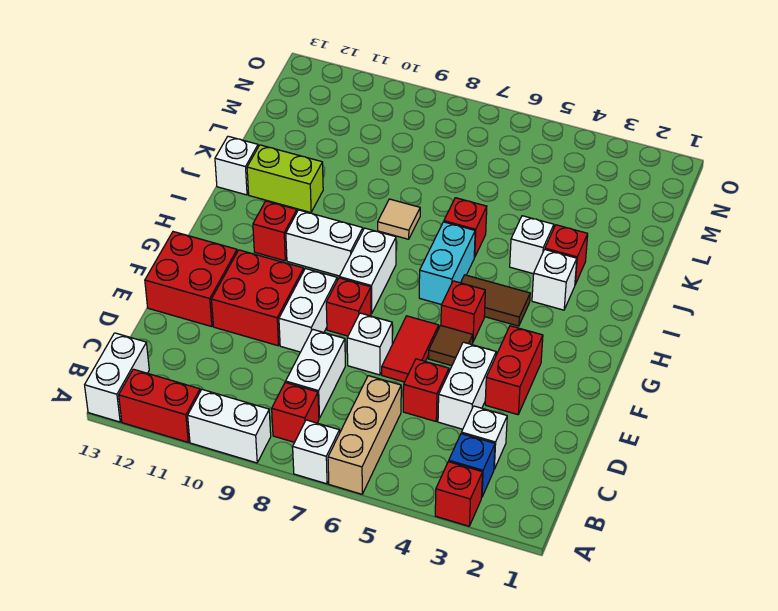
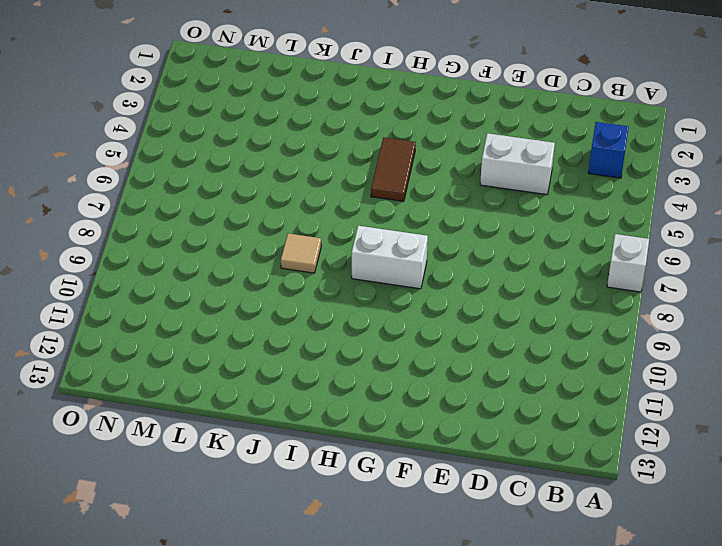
none -> red brick A3 level 1
none -> tan brick A6:C6 level 1
none -> white brick A9:A10 level 1
none -> red brick A11:A12 level 1

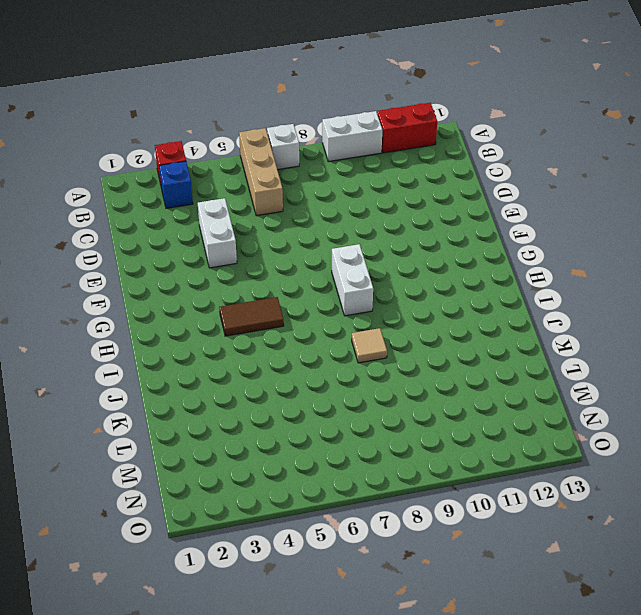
none -> white brick A13:B13 level 1
none -> red brick B8 level 1
none -> white brick C3 level 1
none -> white brick C8:D8 level 1

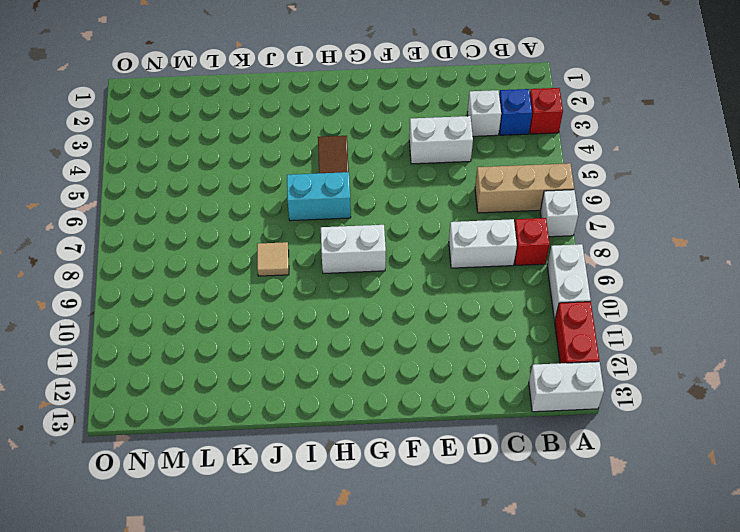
none -> red brick D5 level 1
none -> red brick E3:F3 level 1
none -> red tile E6:F6 level 1
none -> white brick E7 level 1

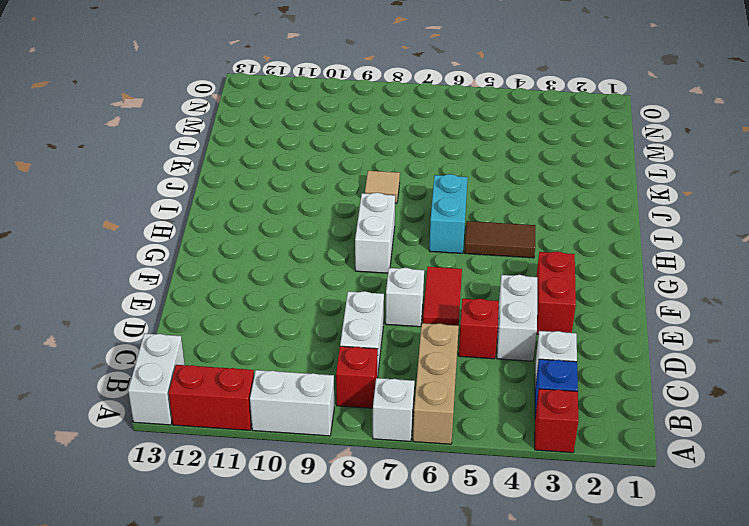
none -> white brick E9:F9 level 1
none -> red brick E10:F11 level 1
none -> red brick E12:F13 level 1
none -> brown tile F5 level 1

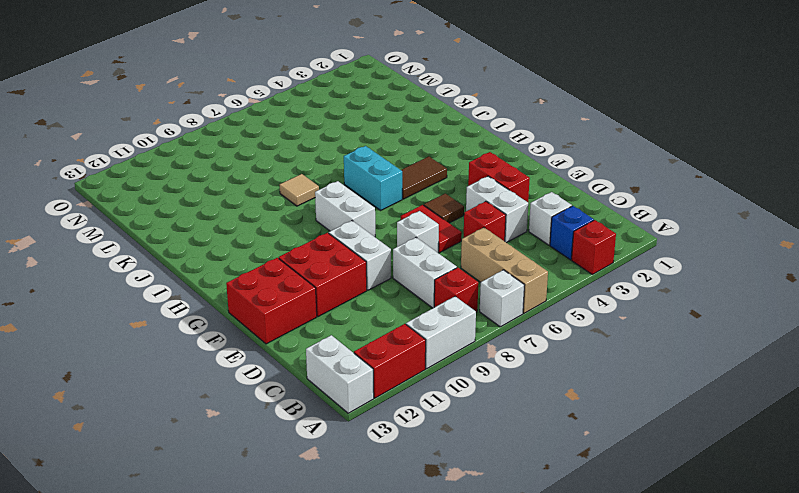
none -> red brick F8 level 1
none -> red brick G5 level 1
none -> white brick H9:H10 level 1
none -> red brick H11 level 1

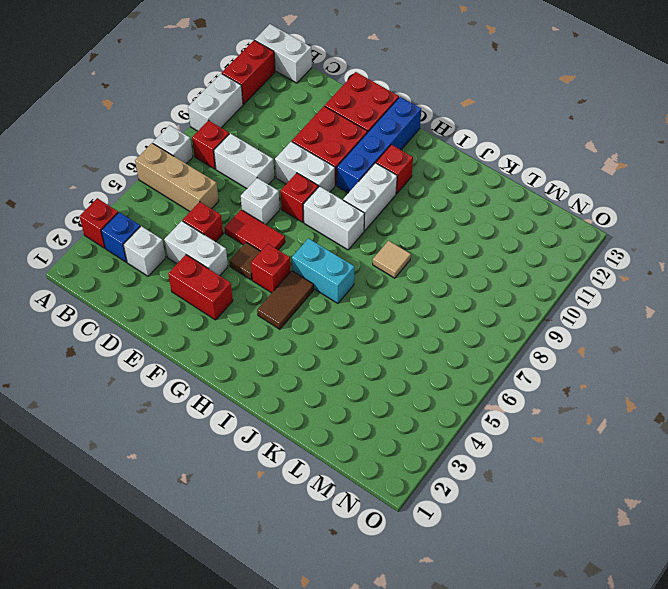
blue brick G10:G13 level 1 -> none
none -> white brick I3 level 1
none -> red brick J3 level 1
none -> white brick J4 level 1
none -> red brick J6 level 1

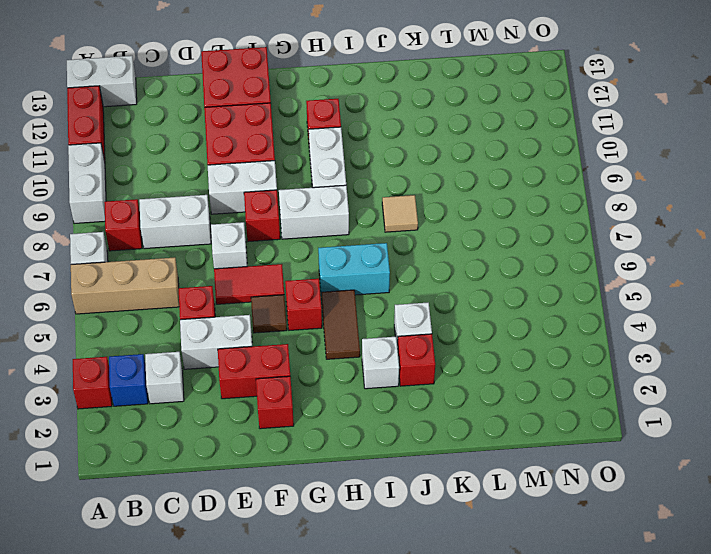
red brick F2 level 1 -> red brick J6 level 1
none -> lime brick J11:J12 level 1
none -> white brick J13 level 1

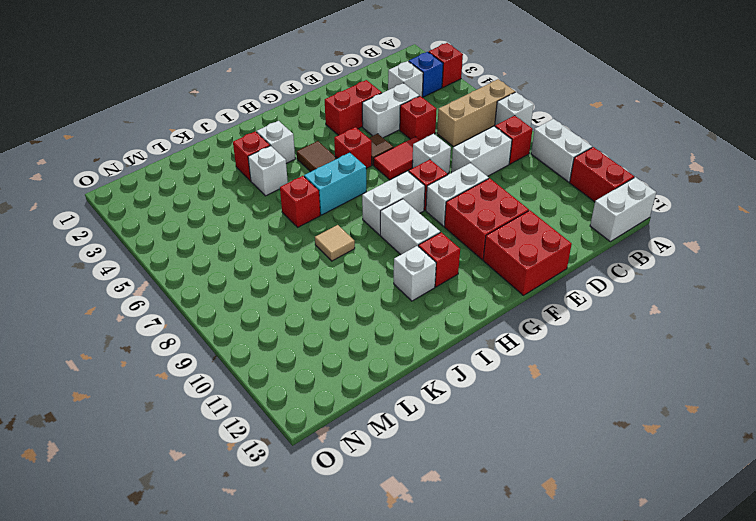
white brick I11 level 1 -> white brick J13 level 1
none -> lime brick J11:J12 level 1

